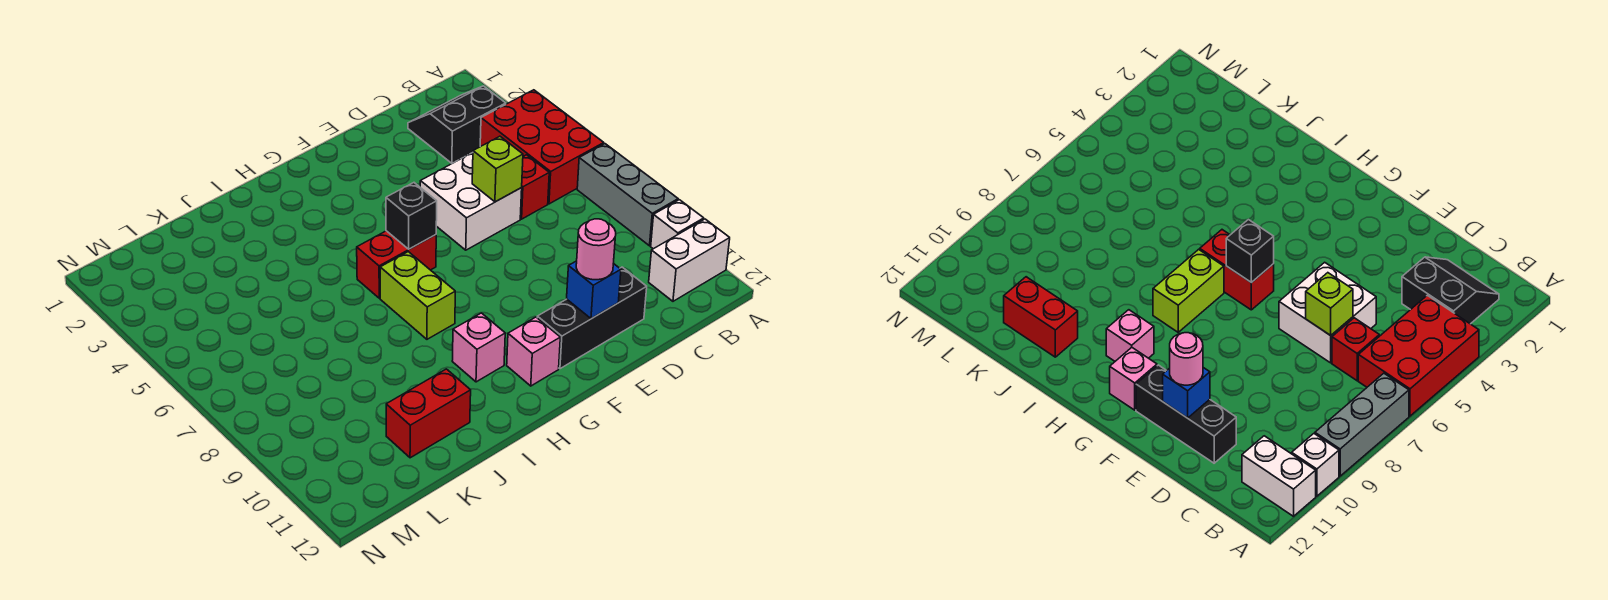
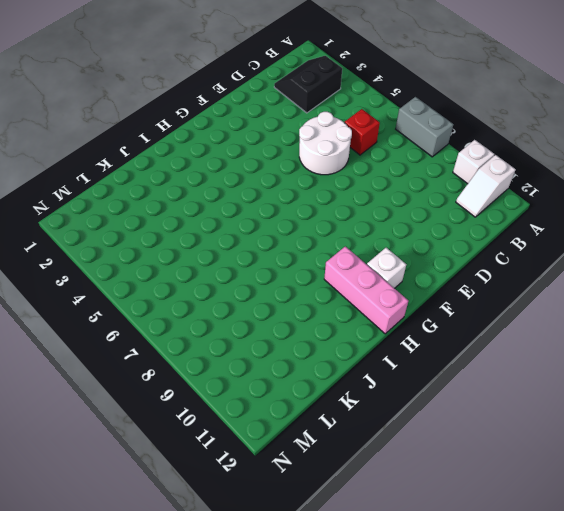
grey brick A7:A8 level 1 -> grey brick A7:A9 level 1
white slope A11:B11 level 1 top A -> white brick A11:B11 level 1
white round brick D5:E6 level 1 -> white brick D5:E6 level 1
white brick G11 level 1 -> pink brick G11 level 1
pink brick H10:H12 level 1 -> pink brick H10 level 1
none -> red brick A4:B6 level 1
none -> black brick D11:F11 level 1
none -> red brick G6:H6 level 1

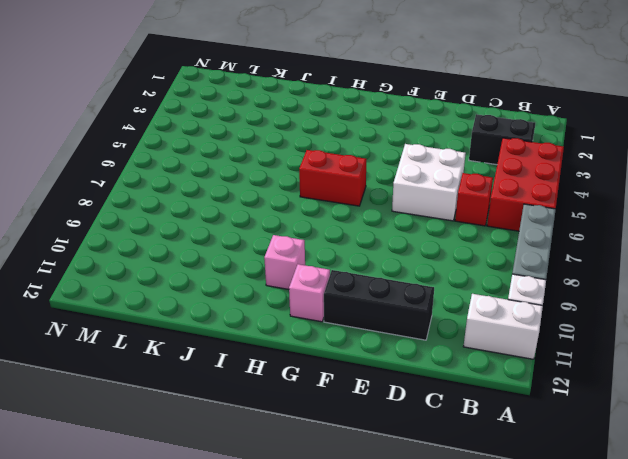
none -> lime brick H7:H8 level 1
none -> red brick J11:K11 level 1
none -> lime brick D6 level 2

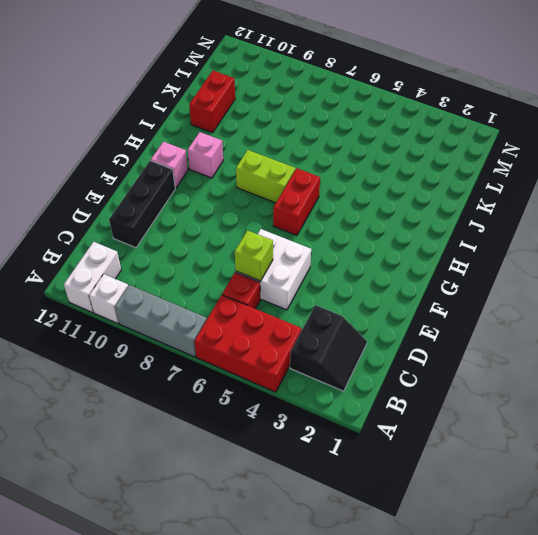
none -> blue brick E11 level 2
none -> black brick G6 level 2
none -> pink round brick E11 level 3

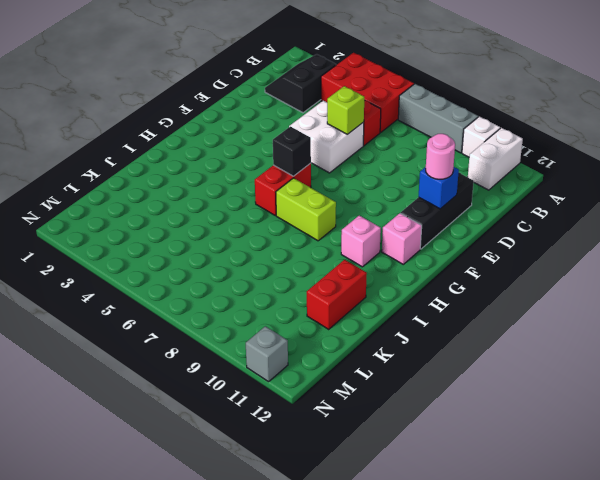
grey brick N11 level 1 -> none

